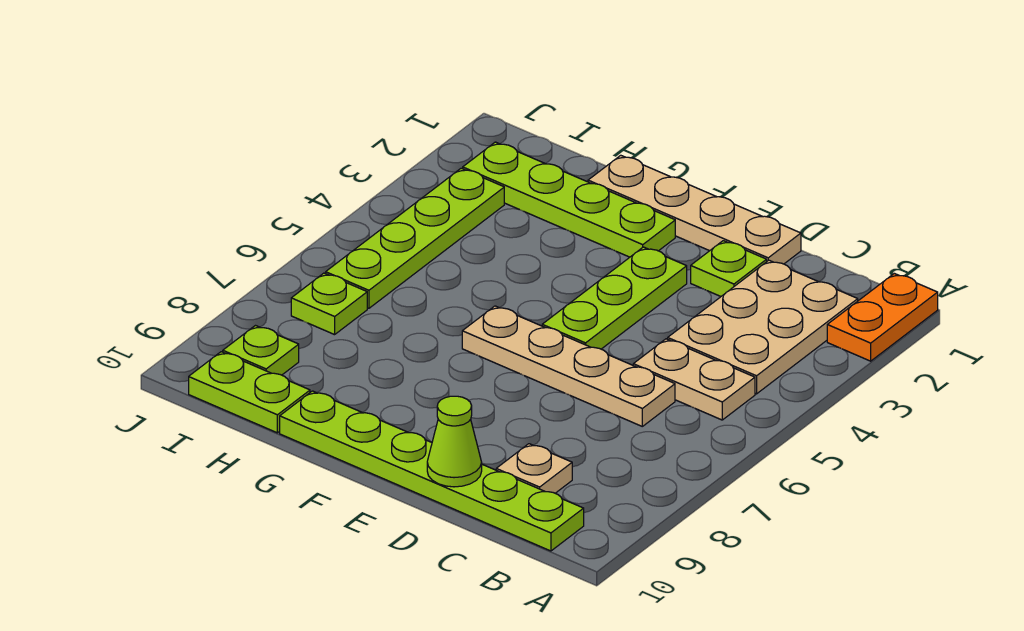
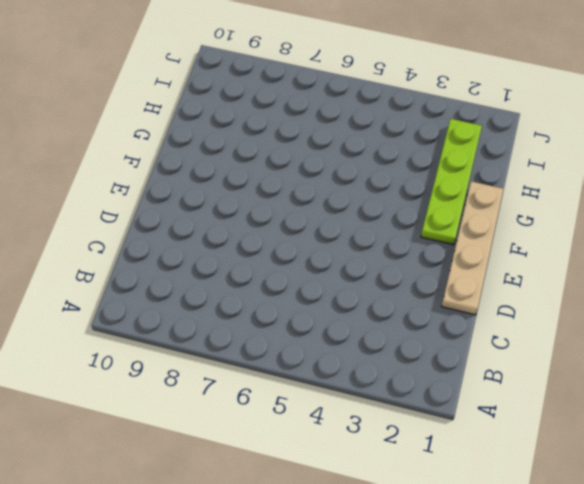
none -> orange plate A1:A2 level 1
none -> tan plate B2:C4 level 1
none -> tan plate B5:C5 level 1

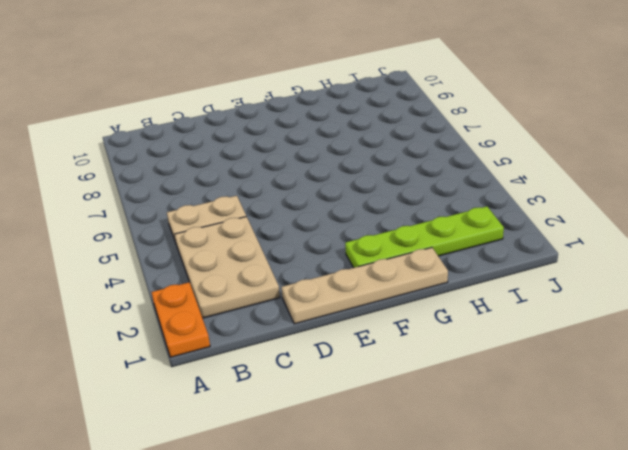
none -> lime plate B10:G10 level 1
none -> tan plate C6:F6 level 1
none -> tan plate C9 level 1

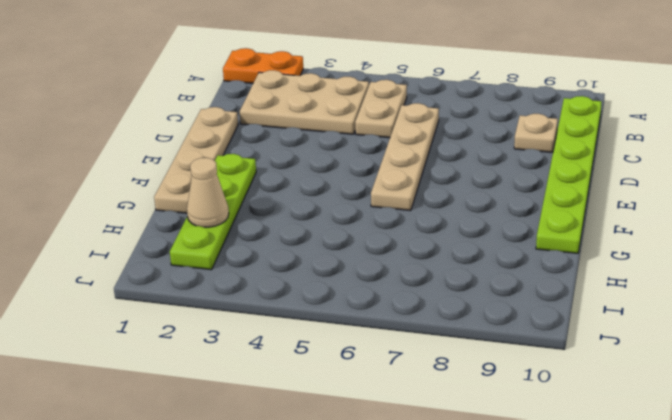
tan cone H2 level 2 -> none
none -> lime plate D2 level 1
none -> lime plate E3:E5 level 1
none -> lime plate H10:I10 level 1

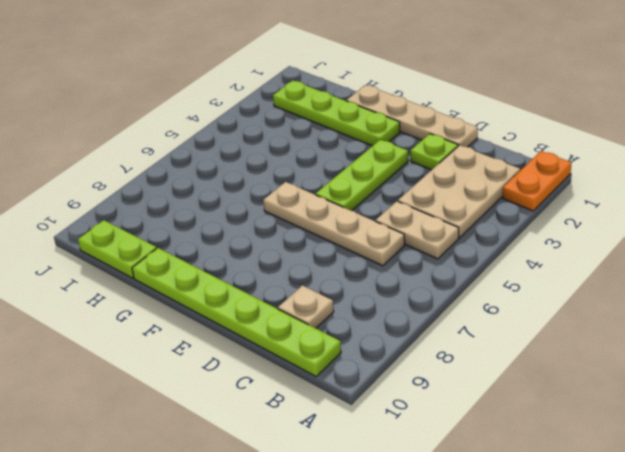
none -> lime plate I3:I6 level 1
none -> lime plate I7 level 1
none -> lime plate I9 level 1

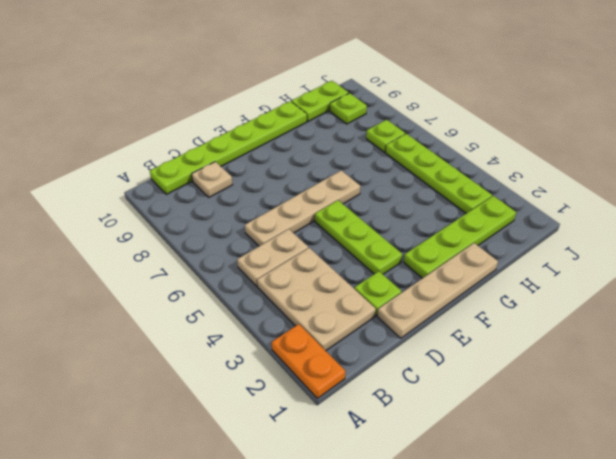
none -> lime cone D10 level 2

